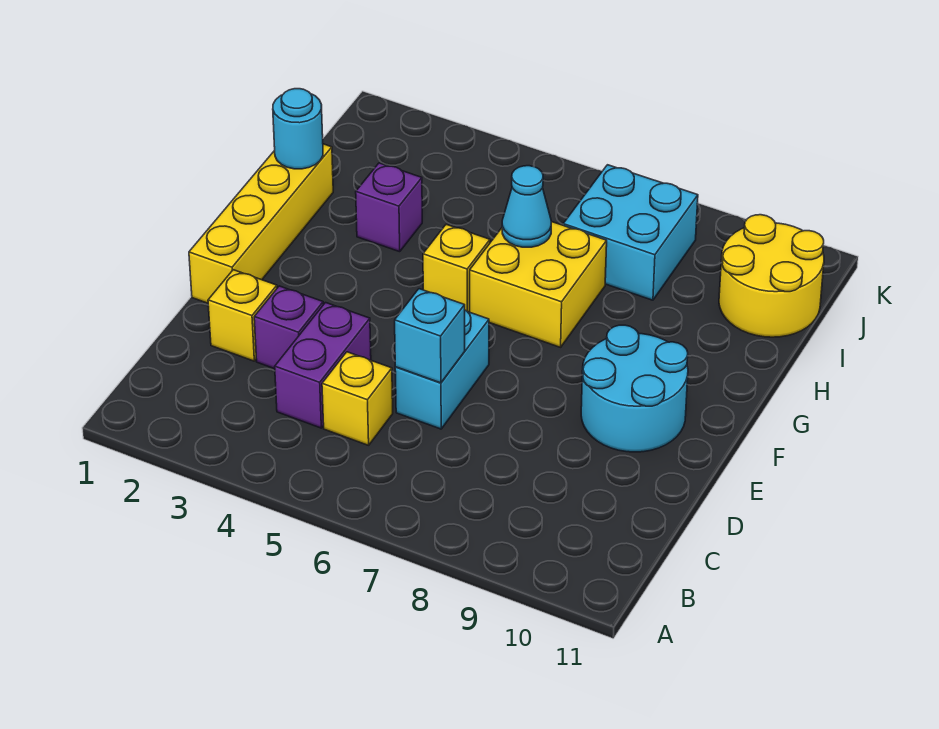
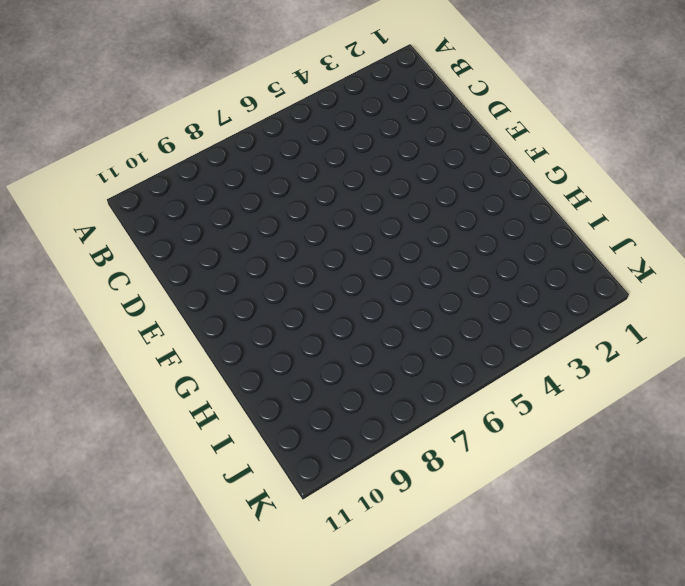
none -> purple brick C4:D4 level 1
none -> yellow brick C5 level 1
none -> yellow brick D2 level 1

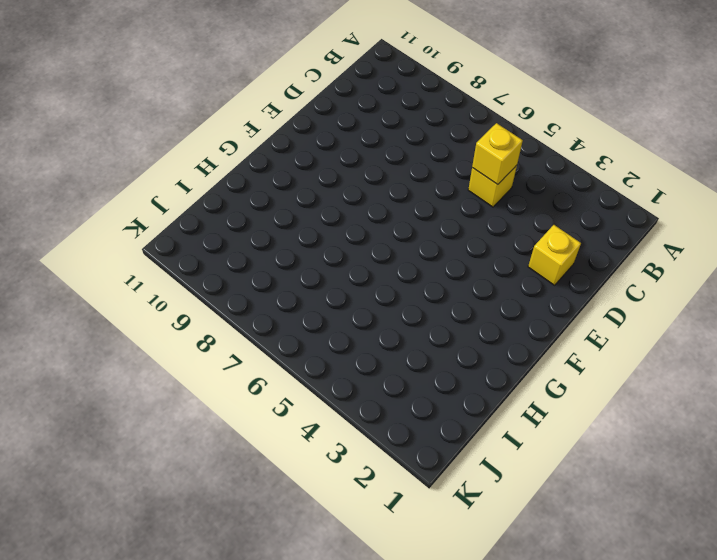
yellow brick C5 level 2 -> yellow brick G5 level 1
none -> purple brick C4:D4 level 1
none -> purple brick D3 level 1
none -> cyan brick D6:E6 level 1

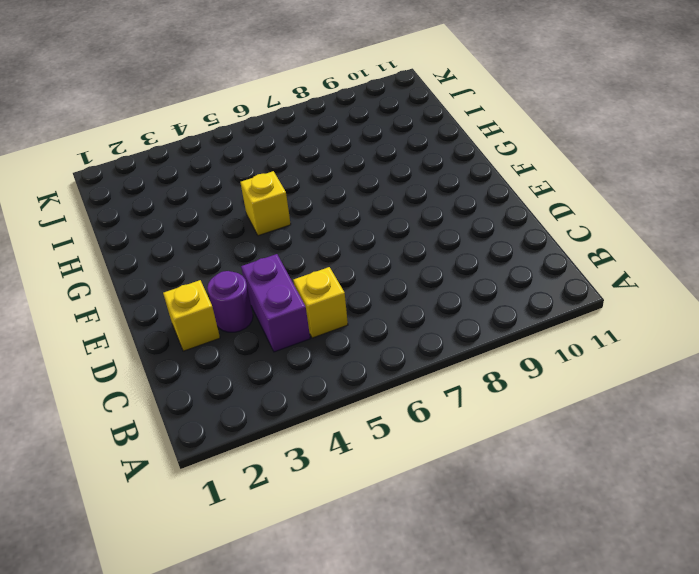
purple round brick D3 level 1 -> purple brick D3 level 1
none -> cyan brick D6:E6 level 1
none -> yellow brick E1:H1 level 1
none -> cyan round brick E9:F10 level 1

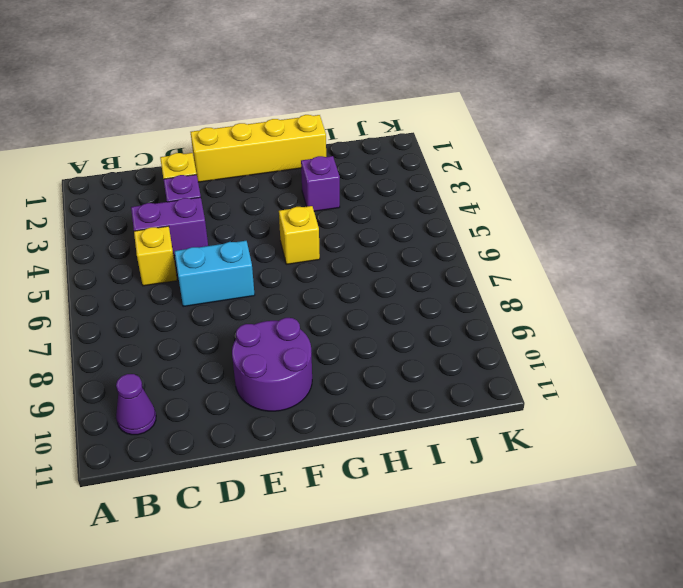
purple cone B10 level 1 -> none
purple round brick E9:F10 level 1 -> cyan round brick E9:F10 level 1
none -> yellow brick G6:H7 level 1
none -> cyan brick I7:J8 level 1
none -> yellow round brick I10:J11 level 1

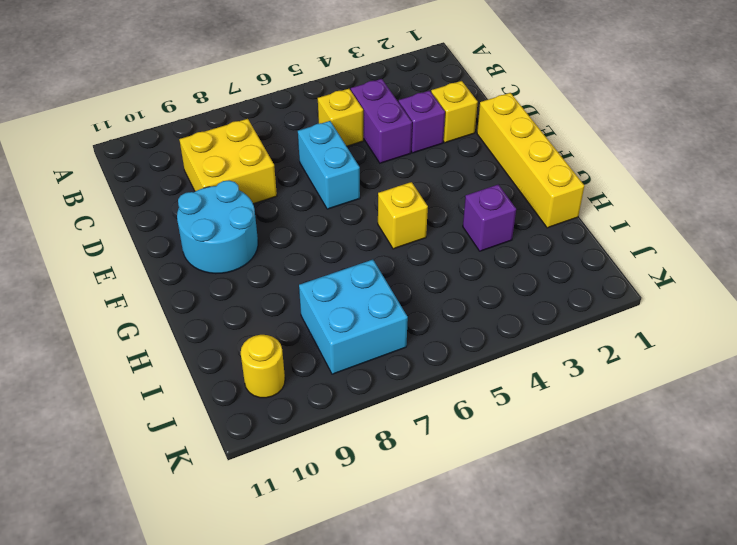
yellow brick C8:D9 level 1 -> yellow brick G6:H7 level 1
yellow round brick J10 level 1 -> yellow round brick I10:J11 level 1
none -> cyan brick D6 level 2
none -> cyan round brick H1 level 2
none -> cyan cone H6 level 2

